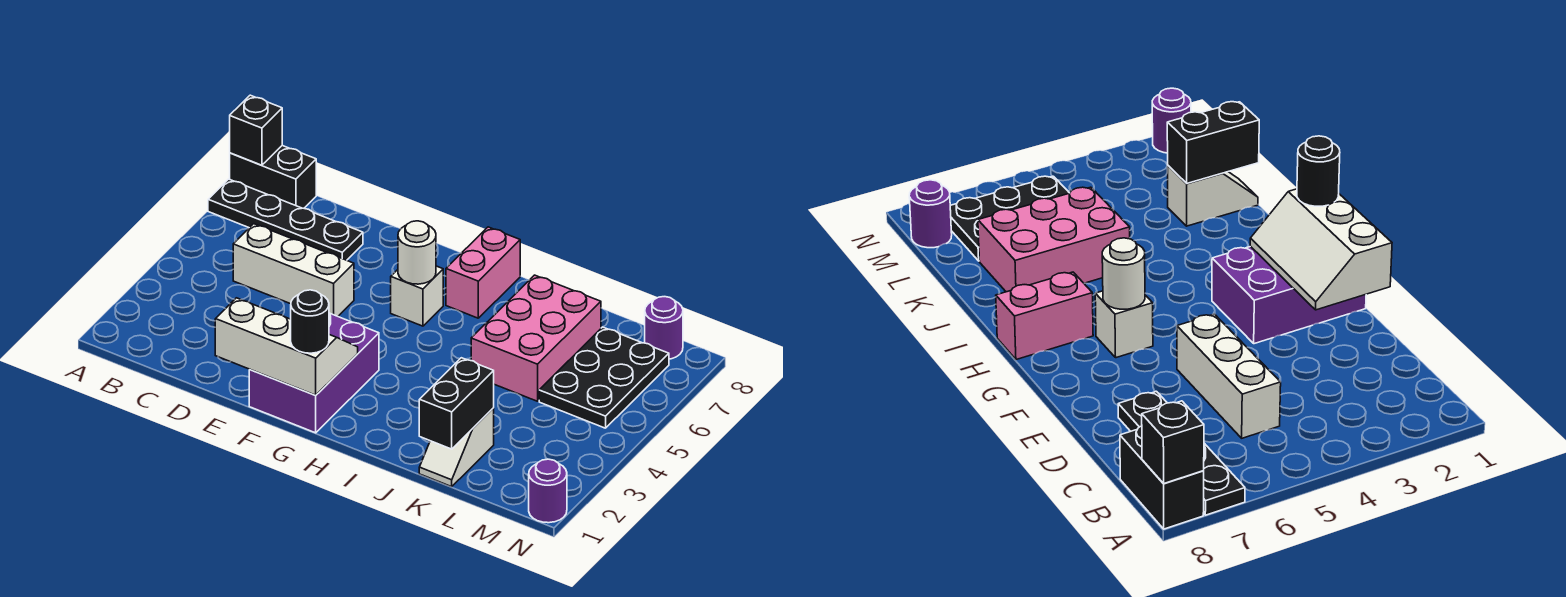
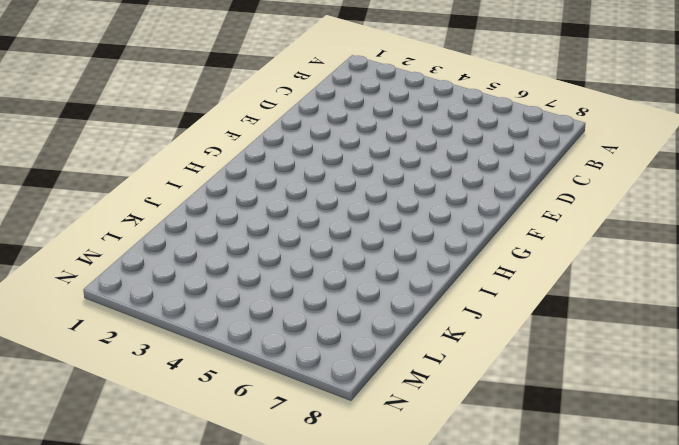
none -> black plate A7:D7 level 1
none -> black brick A8:B8 level 1
none -> white brick C5:E5 level 1

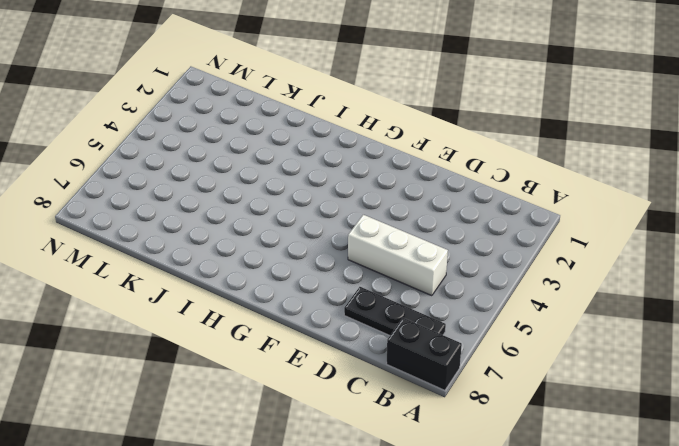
black plate B7:D7 level 1 -> black plate A7:D7 level 1
none -> purple brick F1:G3 level 1
none -> white brick G6 level 1
none -> pink brick H7:H8 level 1

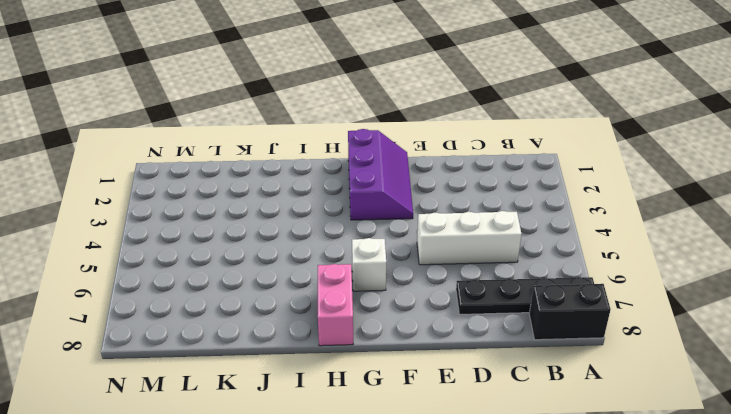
purple slope F1:G3 level 1 top G -> purple brick F1:G3 level 1
none -> pink brick J5:K7 level 1
none -> white slope K1:K2 level 1 top 2
none -> black plate L5:M7 level 1

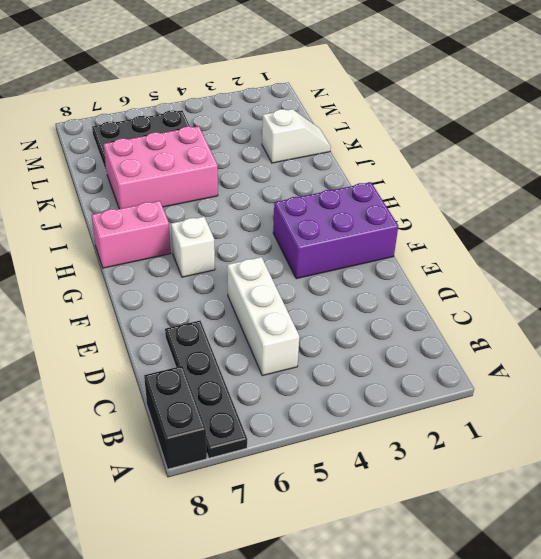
none -> purple round brick M8 level 1
none -> purple round brick N1 level 1
none -> black brick A8 level 2

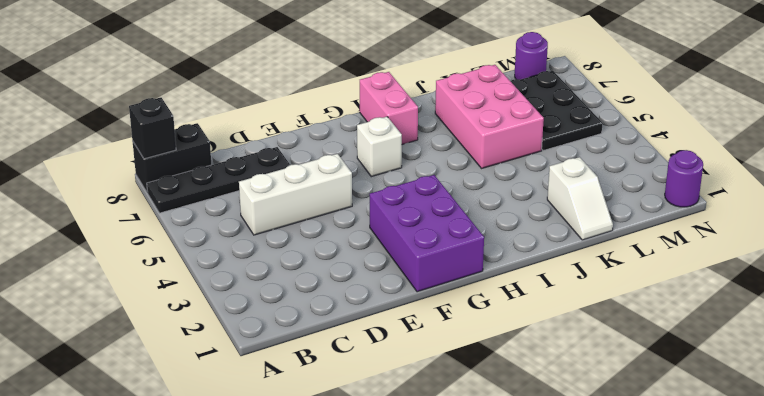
none -> white slope E1:G2 level 2 top 1
none -> white round brick G6 level 2
none -> black brick K1:K2 level 2

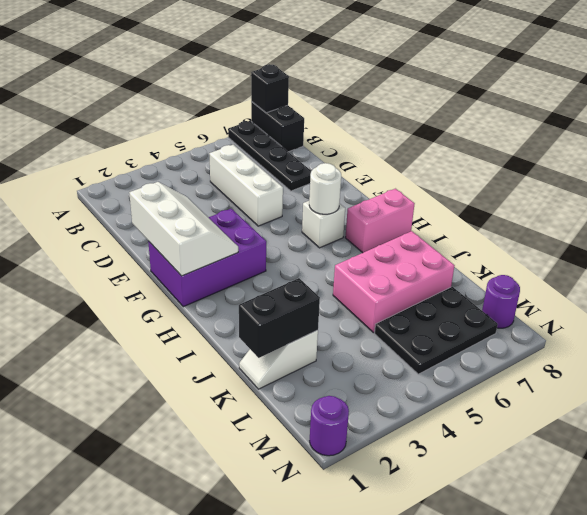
none -> black round brick G1 level 3

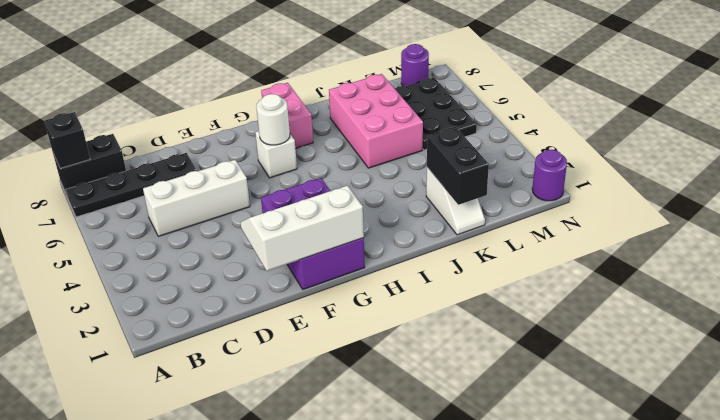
none -> black round brick G1 level 3

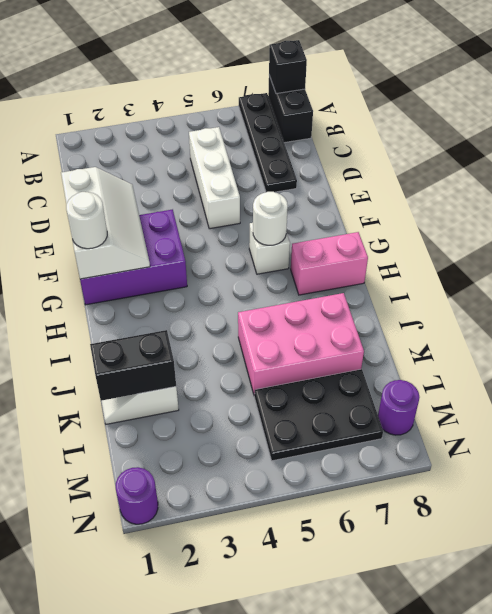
white round brick G1 level 3 -> black round brick G1 level 3

